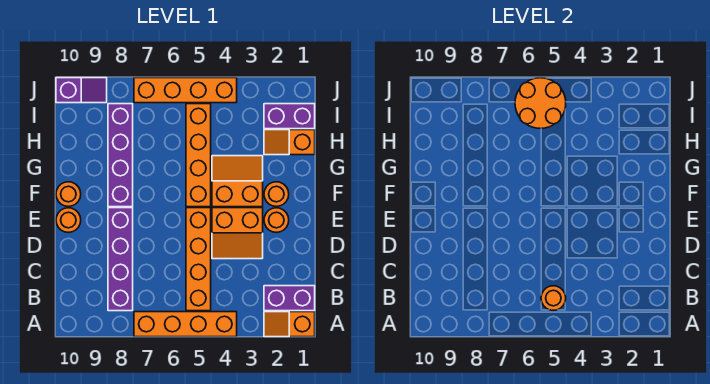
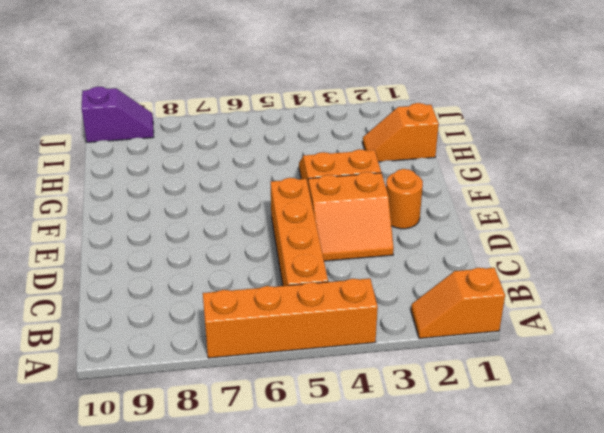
none -> purple brick B1:B2 level 1
none -> purple brick B8:E8 level 1
none -> orange round brick E10 level 1

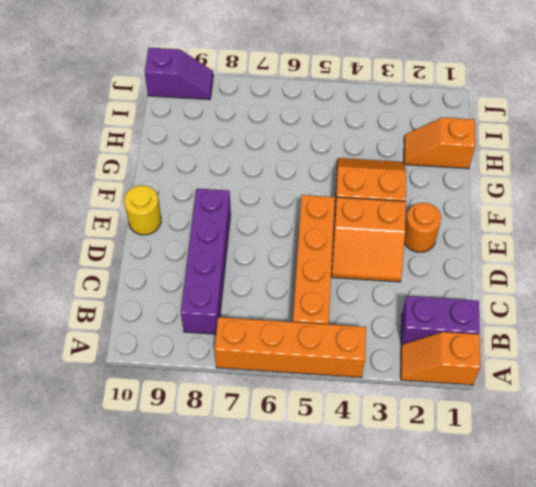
yellow round brick E10 level 1 -> orange round brick E10 level 1
none -> orange round brick F2 level 1
none -> orange brick F5:I5 level 1
none -> purple brick F8:I8 level 1

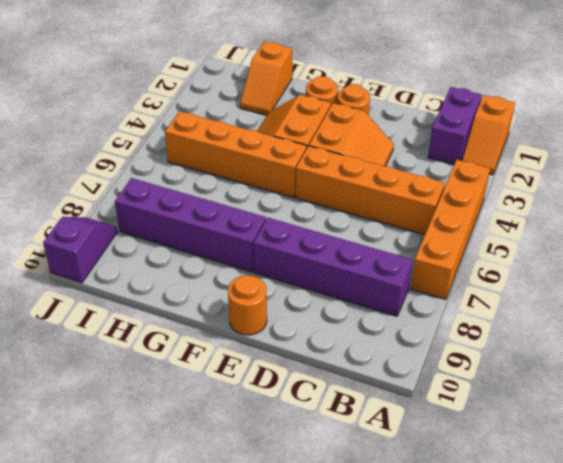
none -> orange round brick F10 level 1
none -> purple brick I1:I2 level 1
none -> orange brick J4:J7 level 1

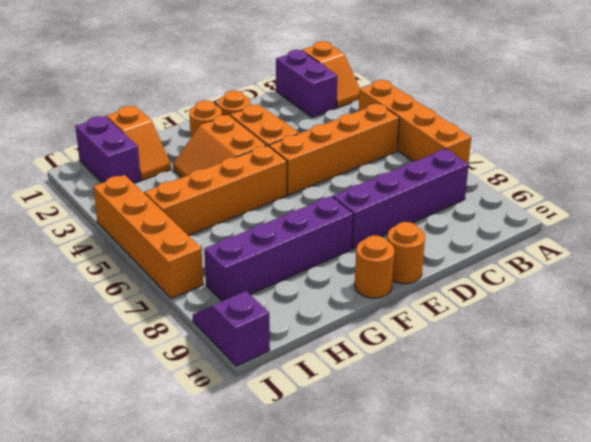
none -> orange round brick B5 level 2
none -> orange round brick I5:J6 level 2

